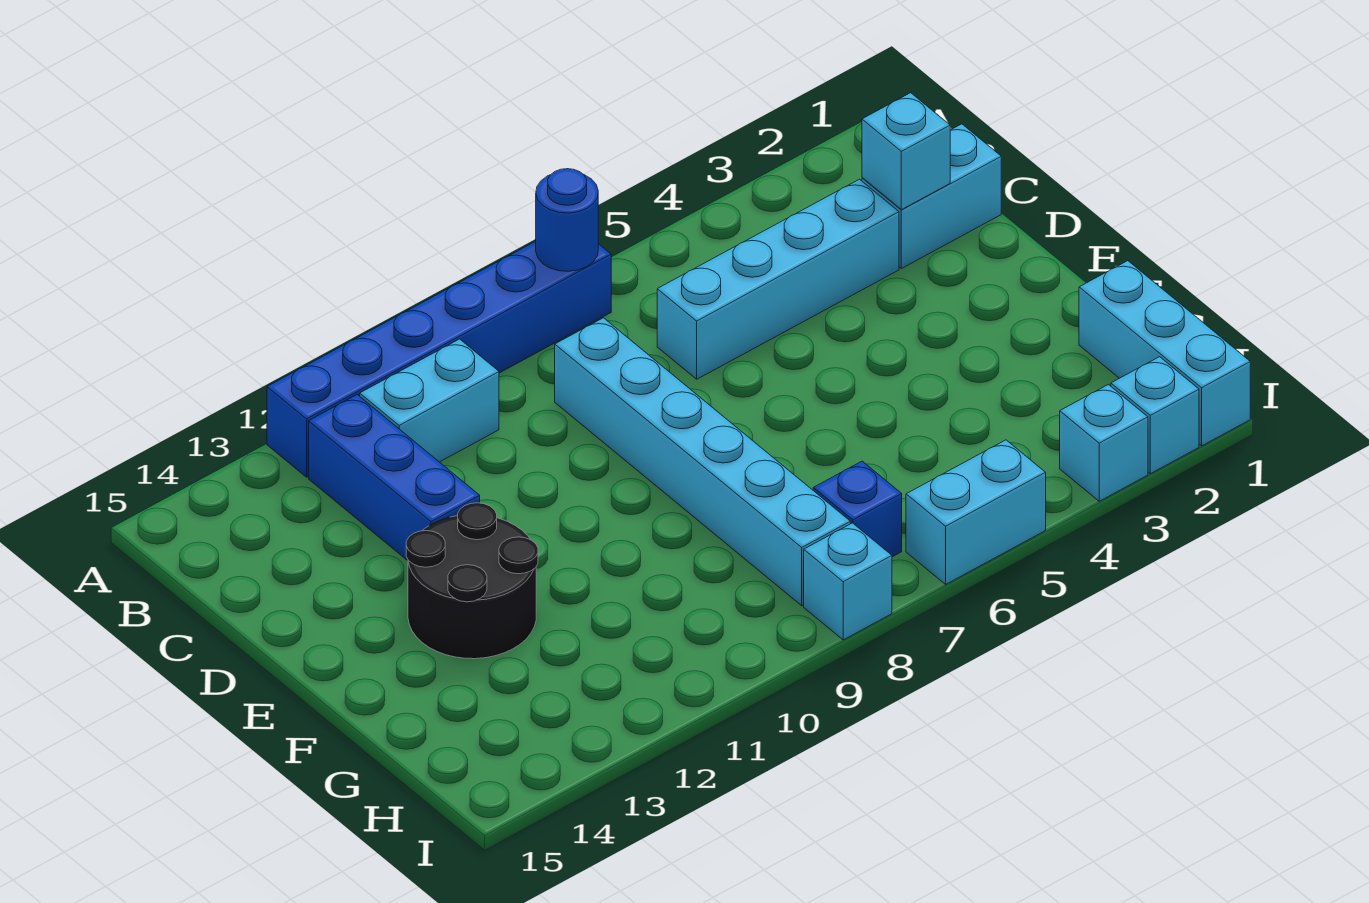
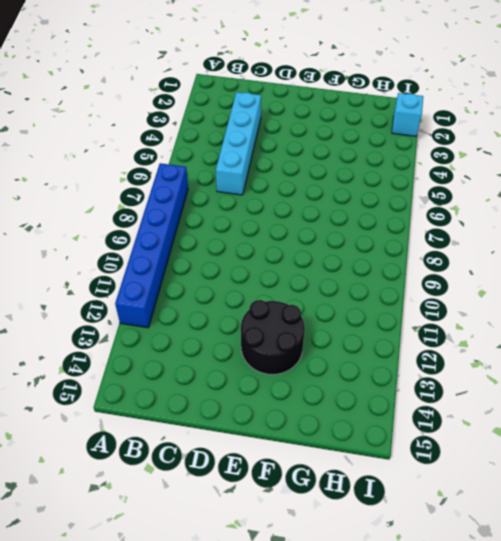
none -> cyan brick B10:B11 level 1
none -> blue brick B12:D12 level 1
none -> cyan brick C1:C2 level 1

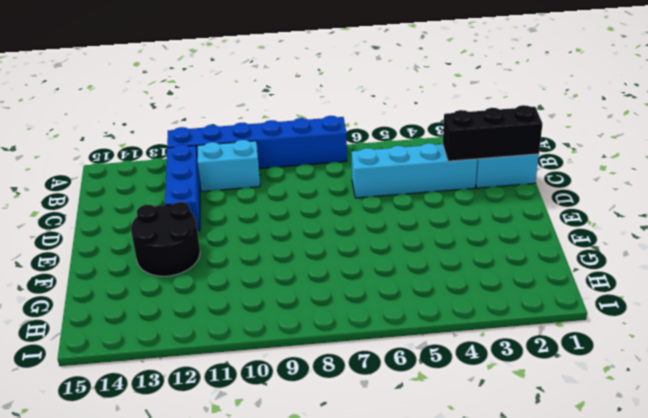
black brick C1:C3 level 2 -> cyan brick C2 level 2
none -> cyan brick C8:H8 level 1
none -> cyan brick G1:I1 level 1
none -> blue brick H7 level 1

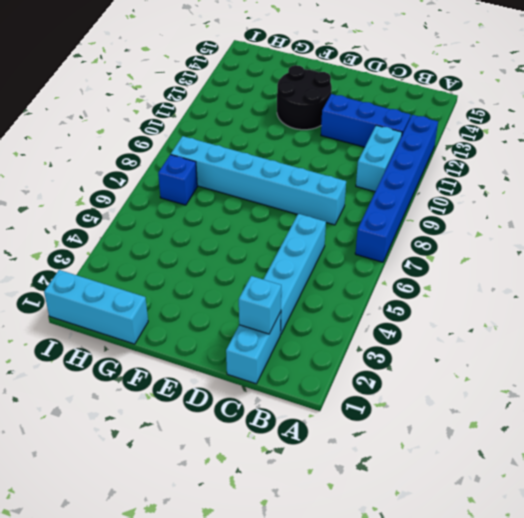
none -> cyan brick I2 level 1
none -> cyan brick I3 level 1
none -> cyan brick I5:I6 level 1

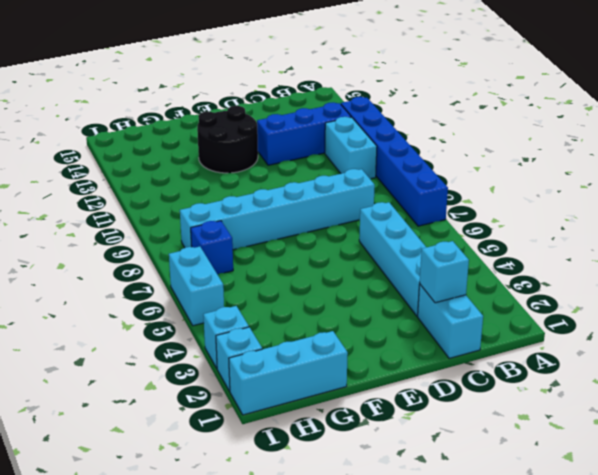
none -> cyan brick I8 level 1
none -> blue round brick A7 level 2

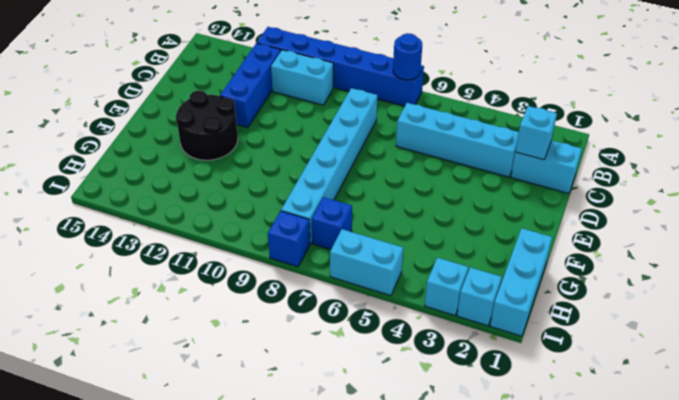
blue brick I8 level 1 -> cyan brick I8 level 1

